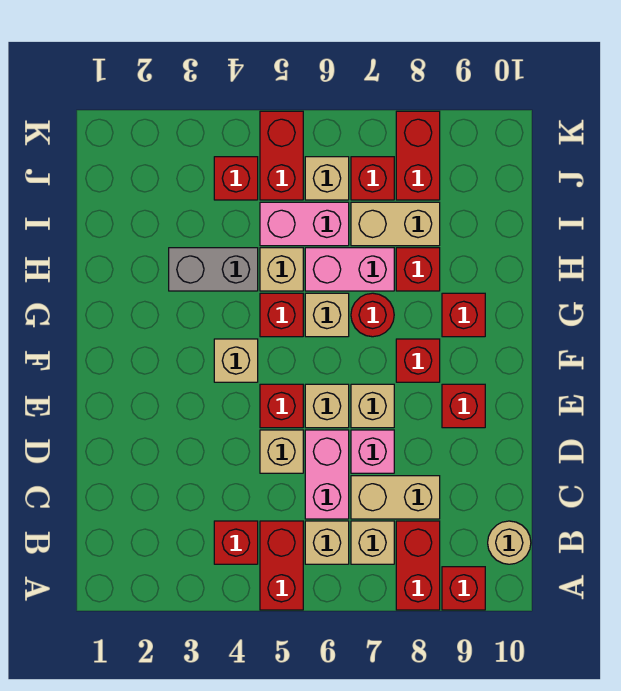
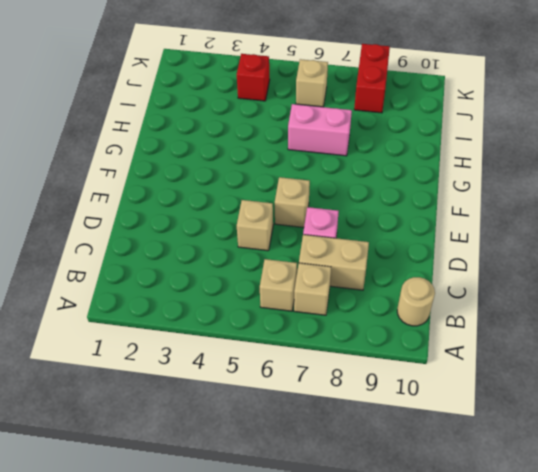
none -> red brick A5:B5 level 1
none -> red brick A8:B8 level 1
none -> red brick A9 level 1
none -> red brick B4 level 1

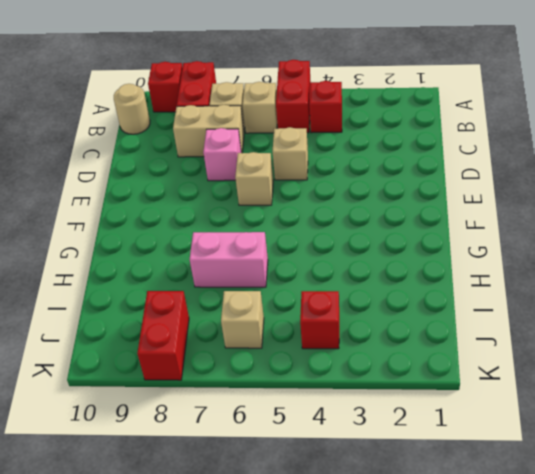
none -> pink brick C6:D6 level 1
none -> red brick E5 level 1
none -> tan brick E7 level 1
none -> red brick E9 level 1

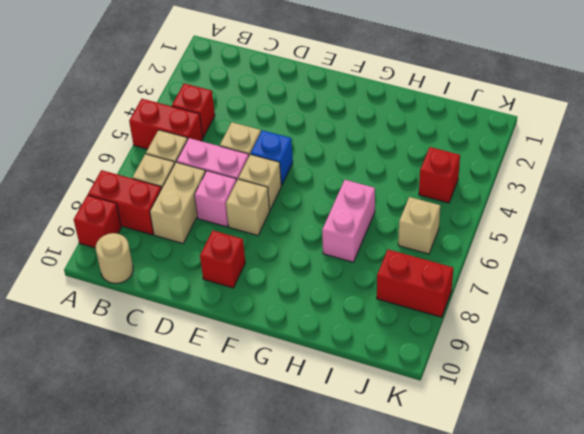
blue brick E5 level 1 -> red brick E5 level 1
none -> tan brick F4 level 1
none -> red brick F8 level 1
none -> red brick G5 level 1
none -> tan brick G6 level 1

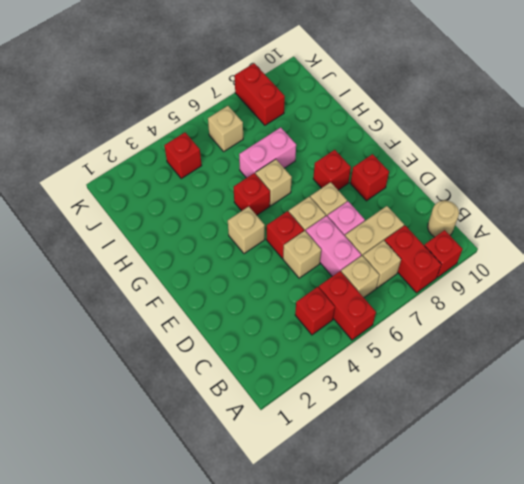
none -> red round brick G7 level 1
none -> red brick G9 level 1
none -> grey brick H3:H4 level 1
none -> tan brick H5 level 1

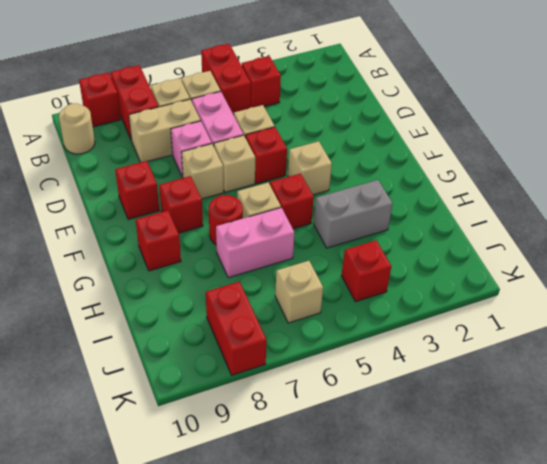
none -> tan brick H5 level 1
none -> red brick H8 level 1
none -> pink brick I5:I6 level 1
none -> tan brick I7:I8 level 1

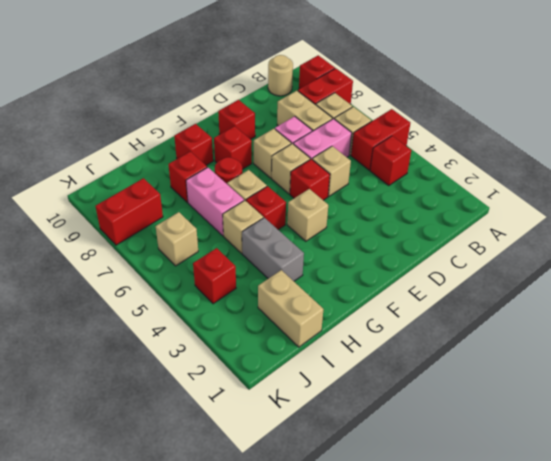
tan brick I1:I2 level 1 -> tan brick I7:I8 level 1
none -> pink brick I5:I6 level 1
none -> red brick J5:K5 level 1
none -> red brick J7 level 1

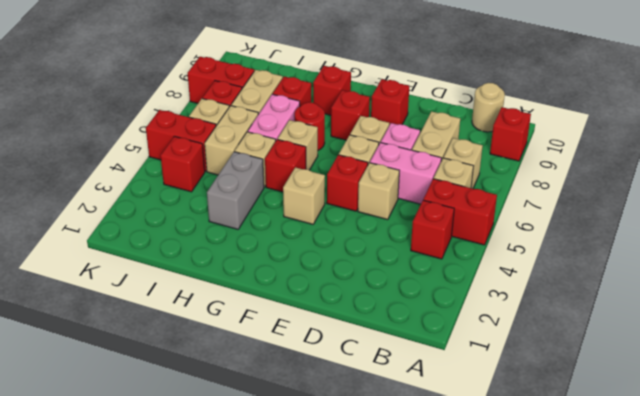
tan brick I5:I6 level 1 -> pink brick I5:I6 level 1
none -> red brick A8:B8 level 1

